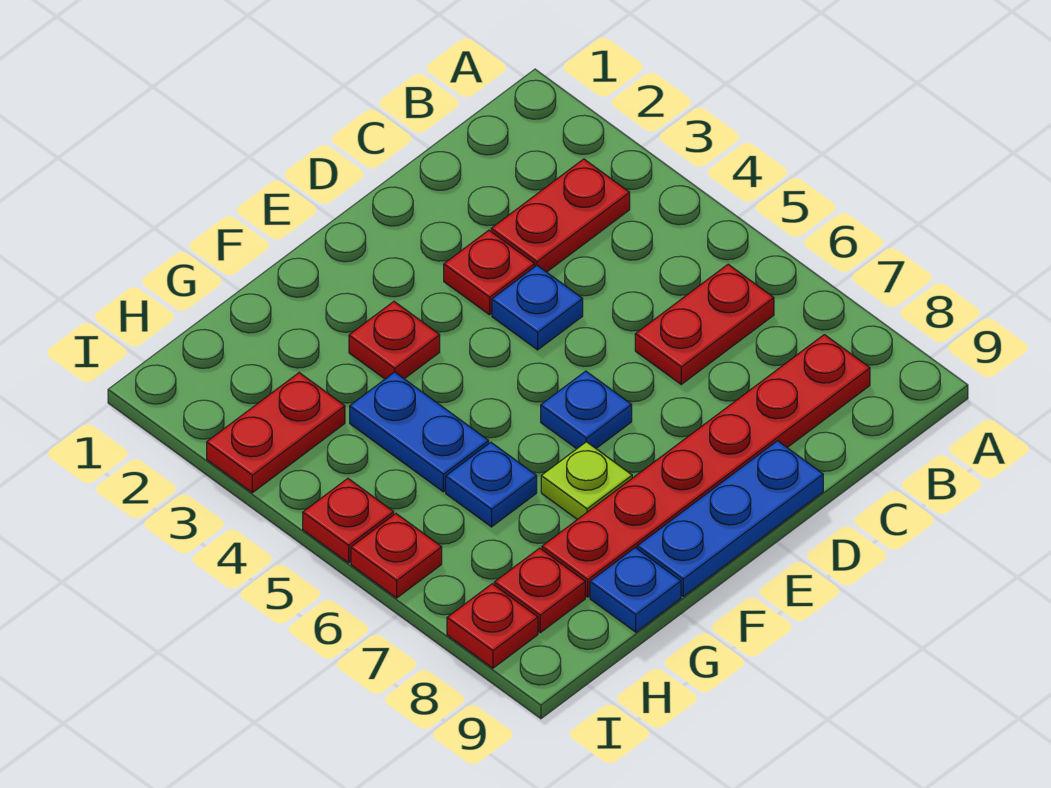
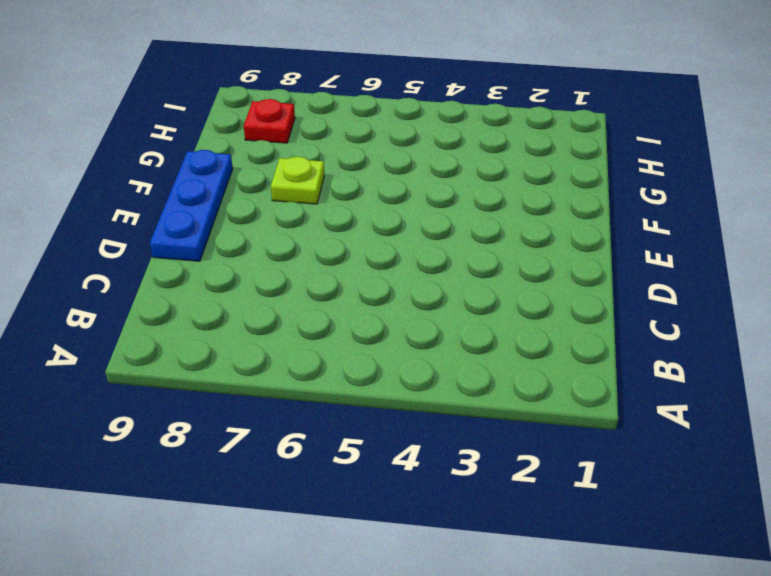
none -> red plate B3:C3 level 1
none -> red plate B6:C6 level 1
none -> red plate B8:G8 level 1

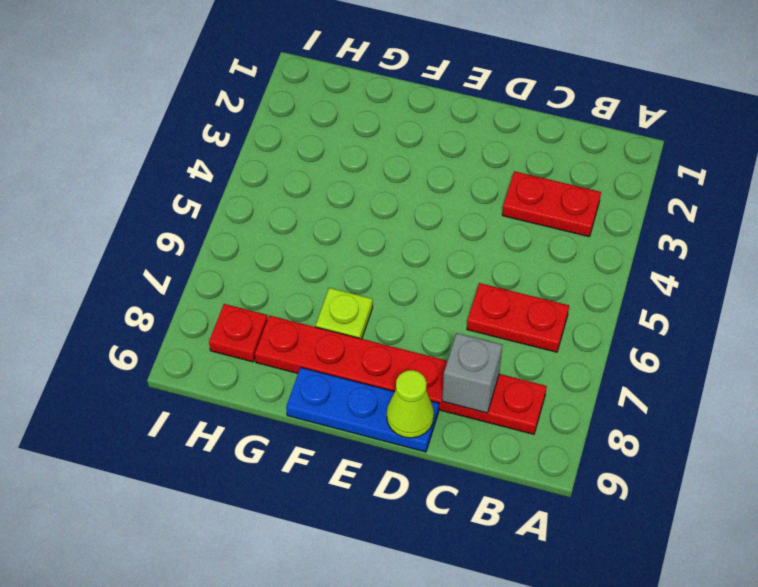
grey brick C8 level 2 -> none
lime cone D9 level 2 -> none
none -> red plate D3 level 1
none -> blue plate D4 level 1
none -> blue plate E6 level 1

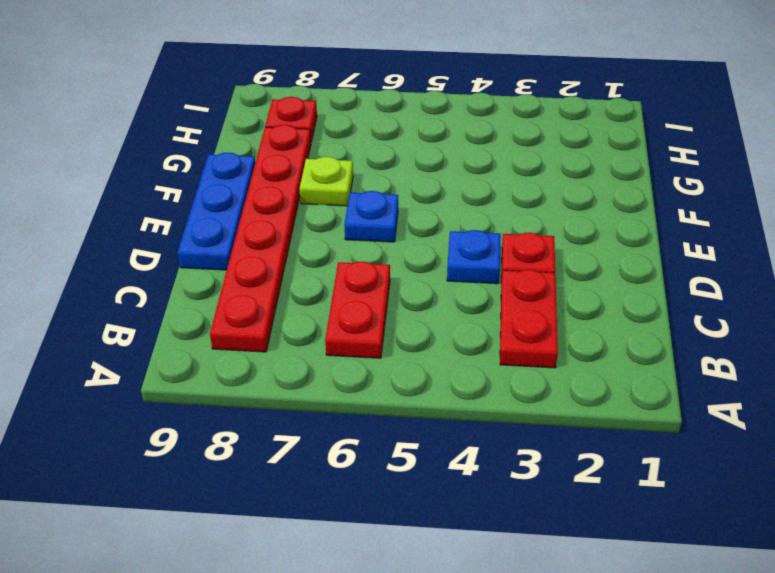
none -> red plate F3 level 1
none -> blue plate G4:G5 level 1
none -> blue plate G6 level 1

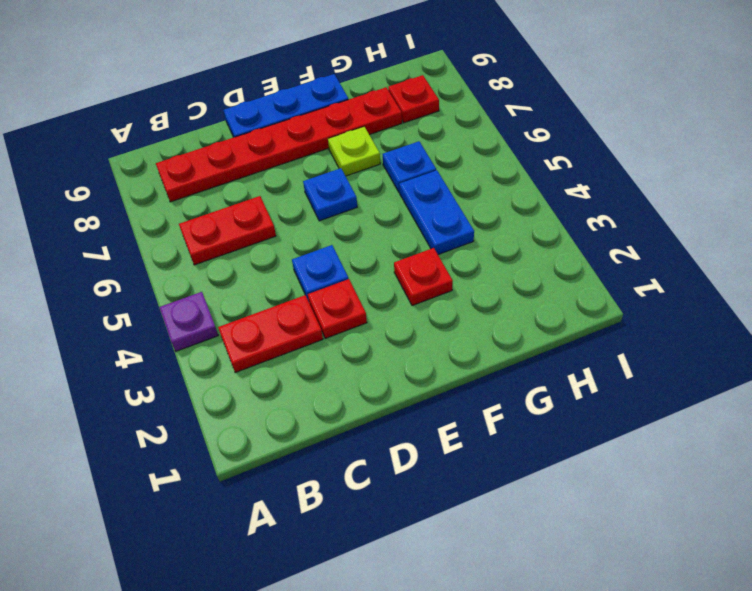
purple plate A4 level 1 -> none
none -> blue plate G9 level 1
none -> red plate H3:I3 level 1
none -> red plate I5 level 1

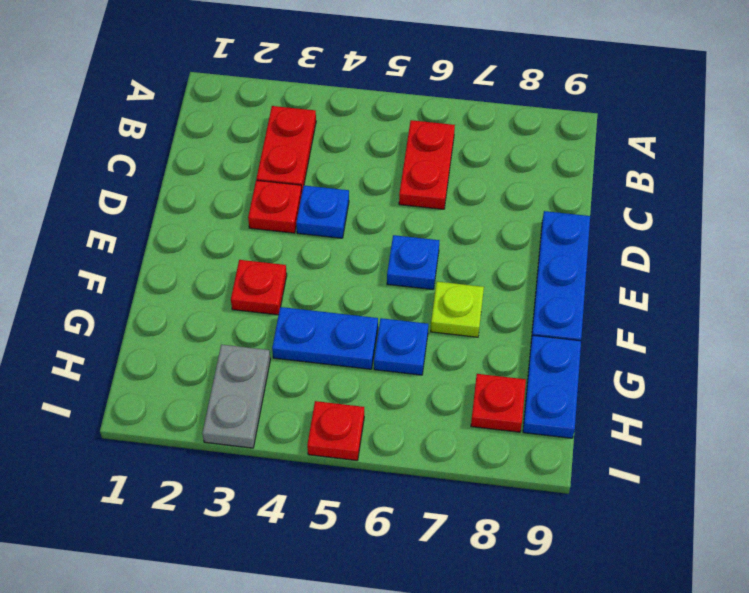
blue plate G9:H9 level 1 -> blue plate G9 level 1
grey plate H3:I3 level 1 -> red plate H3:I3 level 1
none -> red plate B8:G8 level 1
none -> red plate I6 level 1
none -> red plate I8 level 1

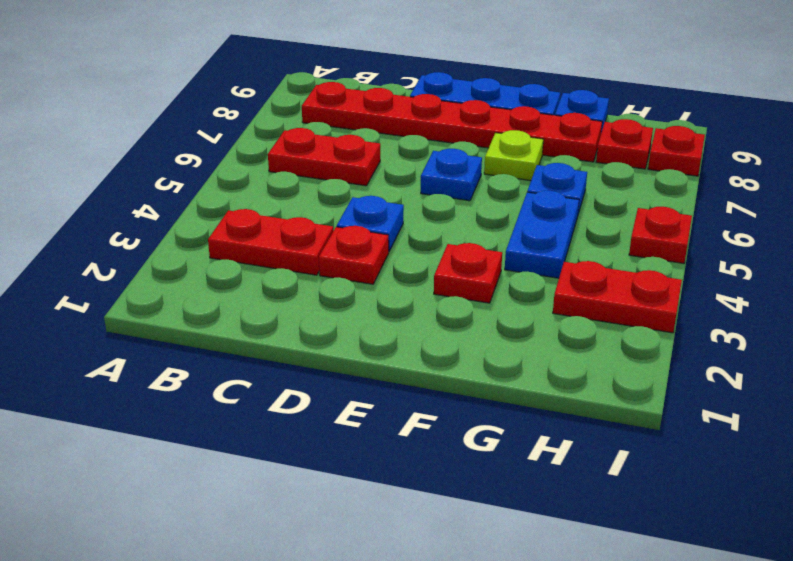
none -> red plate I6 level 1

